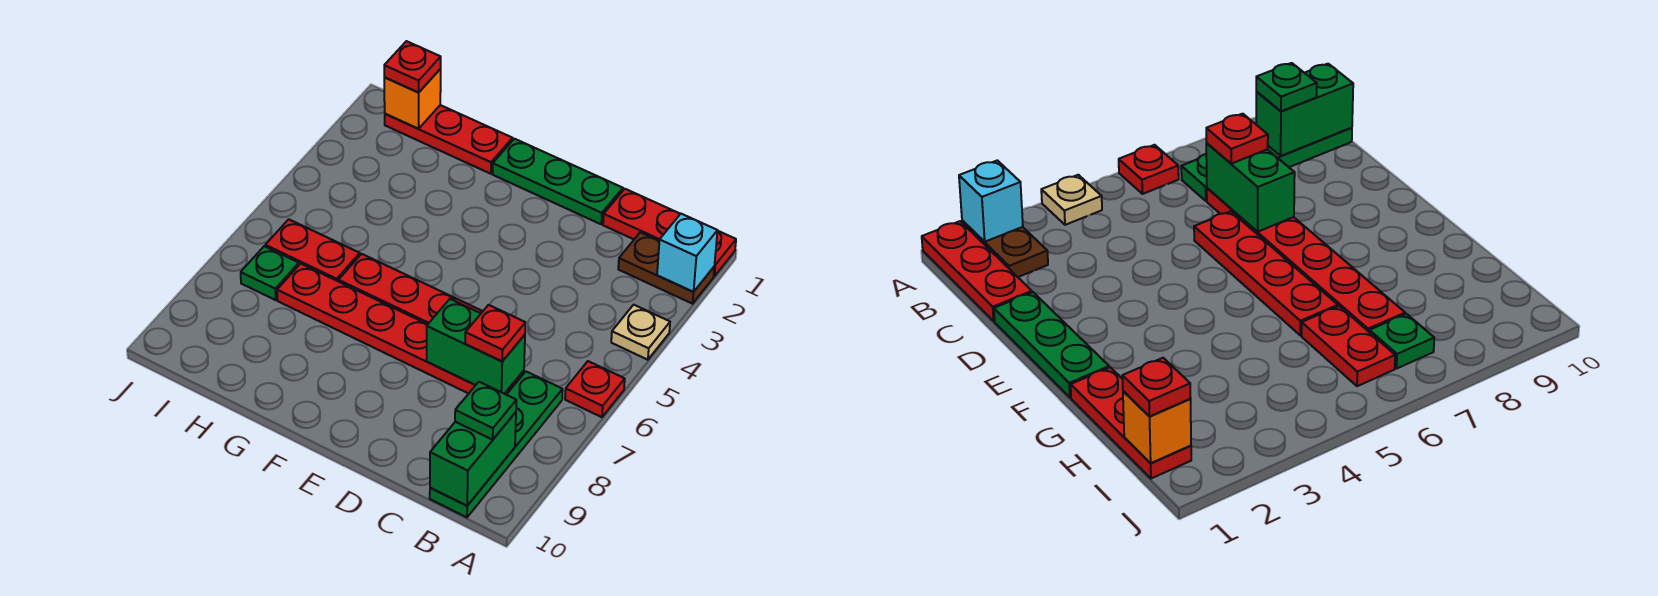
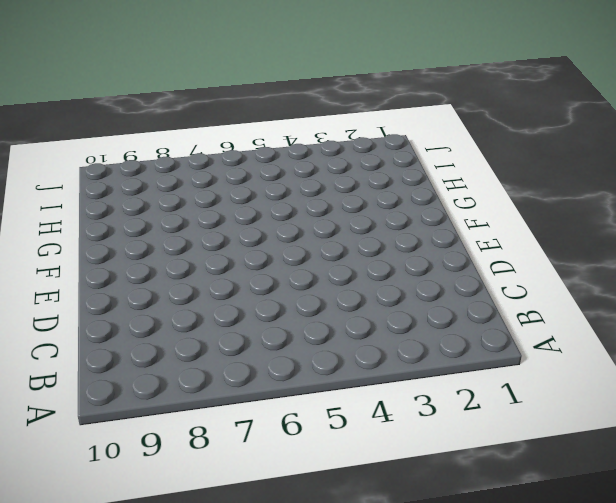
none -> red plate A1:C1 level 1
none -> brown plate A2:B2 level 1
none -> tan plate A4 level 1

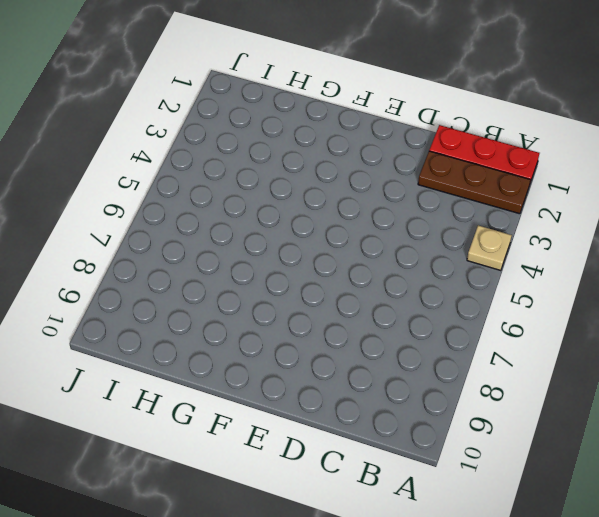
brown plate A2:C2 level 1 -> brown plate A2:B2 level 1
none -> red plate A6 level 1
none -> green plate B7:B10 level 1
none -> red plate C7:H7 level 1

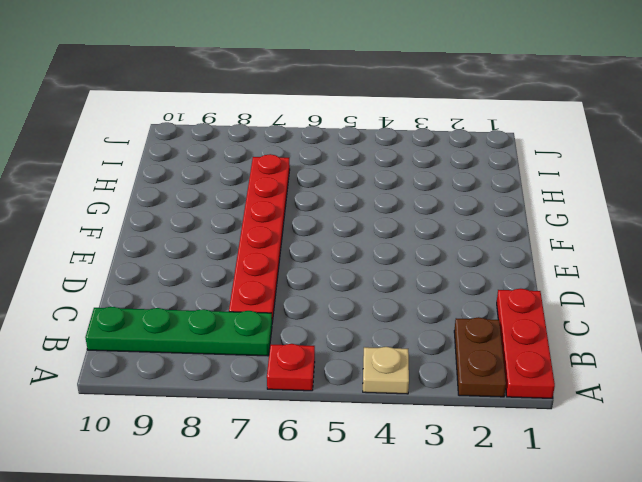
none -> green plate D1:F1 level 1
none -> red plate D6:G6 level 1
none -> red plate G1:I1 level 1

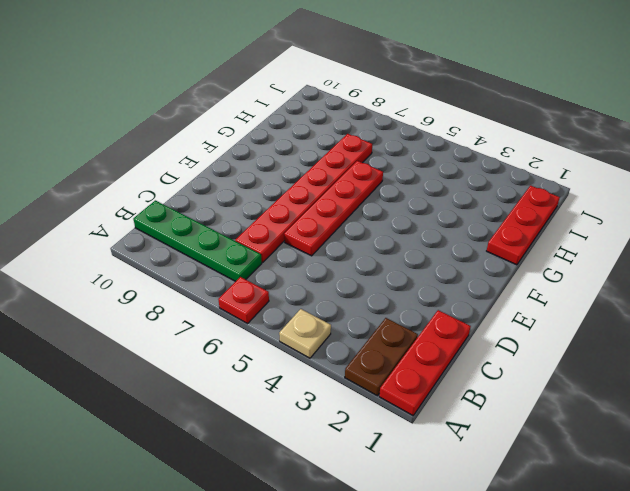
none -> green plate D1:F1 level 1
none -> red plate H6:I6 level 1
none -> green plate I7 level 1

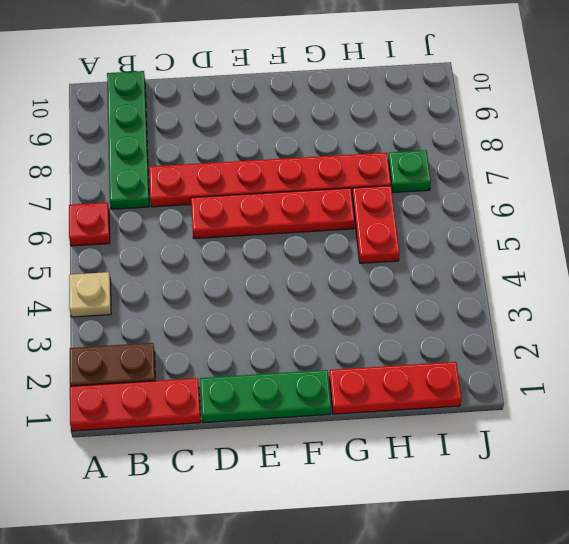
red plate H5:H6 level 1 -> red plate H6:I6 level 1
none -> cyan brick A2 level 2
none -> green brick B9:B10 level 2
none -> green brick C7:D7 level 2

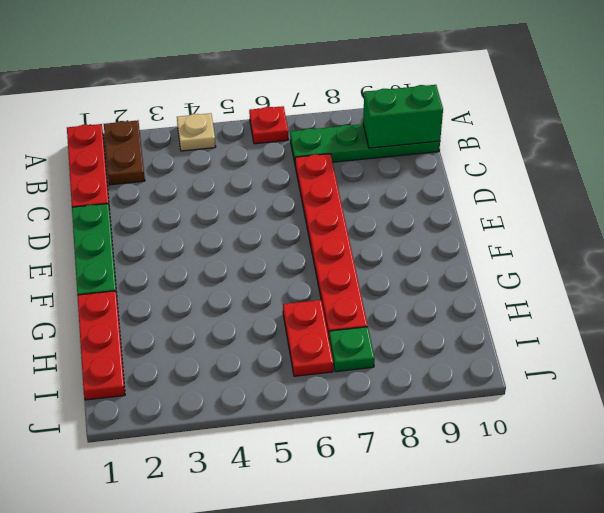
none -> red plate D6:G6 level 1
none -> cyan brick A2 level 2
none -> green brick C7:D7 level 2

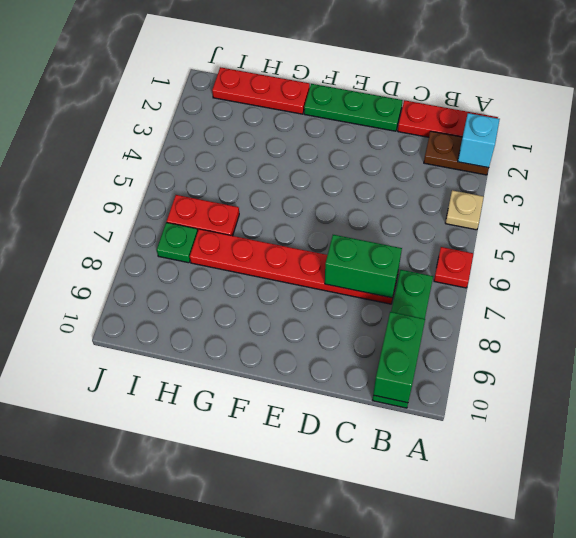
none -> red plate D6:G6 level 1
none -> orange brick I1 level 2
none -> green plate B9 level 3

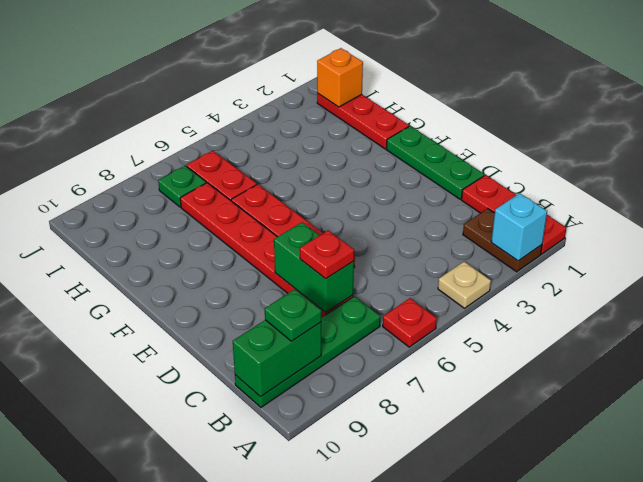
none -> red plate I1 level 3

